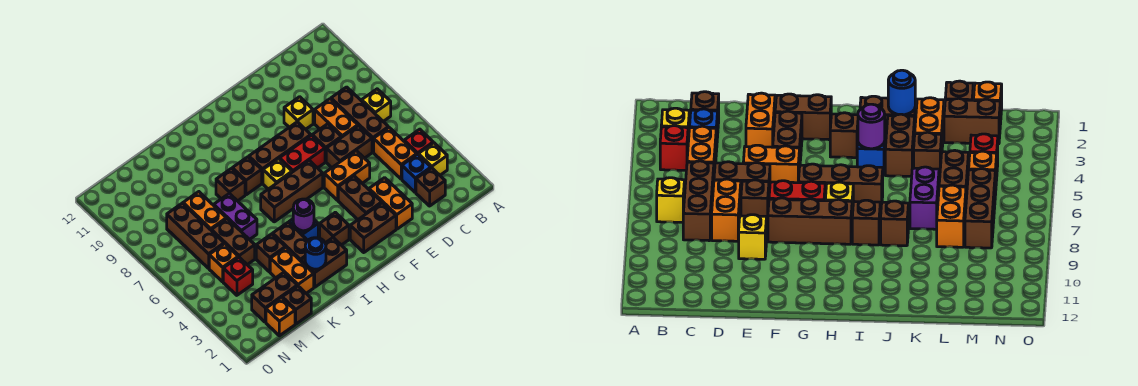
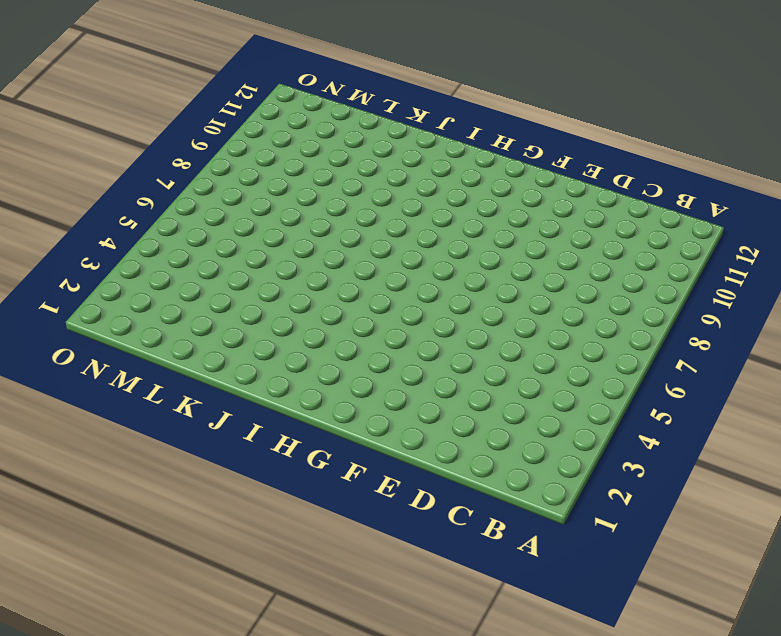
none -> yellow brick B3 level 1
none -> red brick B4 level 1
none -> yellow brick B7 level 1
none -> brown brick C2 level 1

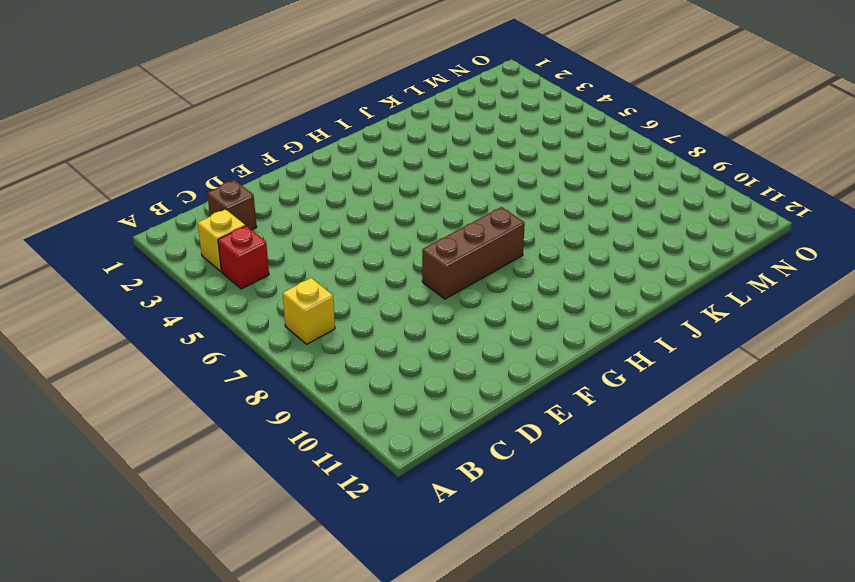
none -> blue brick C3 level 1
none -> orange brick C4:C5 level 1
none -> brown brick C6:C8 level 1
none -> brown brick D6:E6 level 1

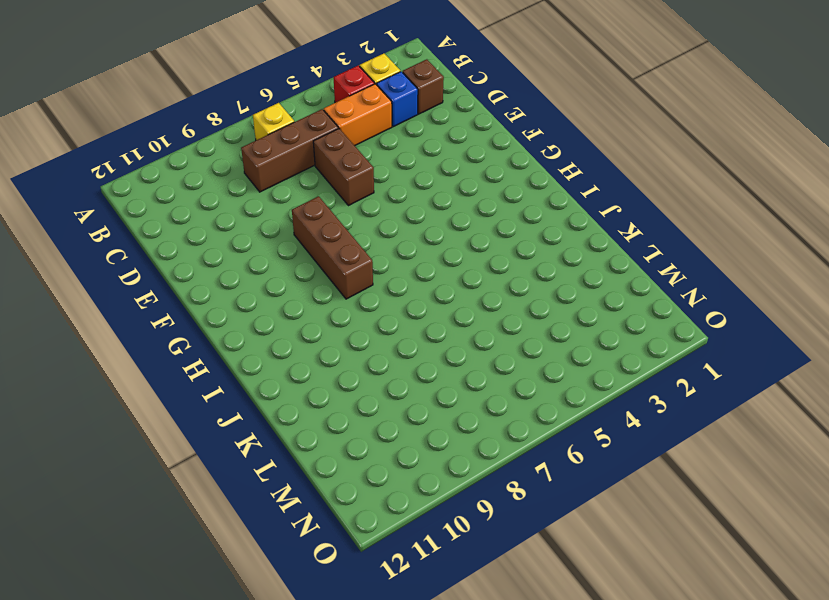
none -> orange brick D7:D8 level 1
none -> orange brick E2:E3 level 1
none -> orange brick E5:F5 level 1
none -> brown brick E7 level 1

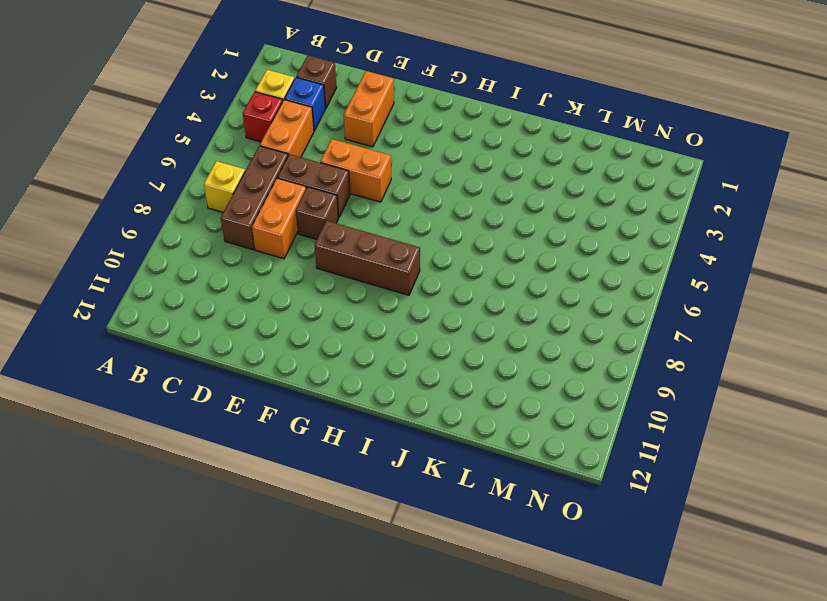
none -> yellow brick E9 level 1
none -> brown brick F2:G2 level 1
none -> brown brick F3:F4 level 1
none -> red brick F7:G7 level 1

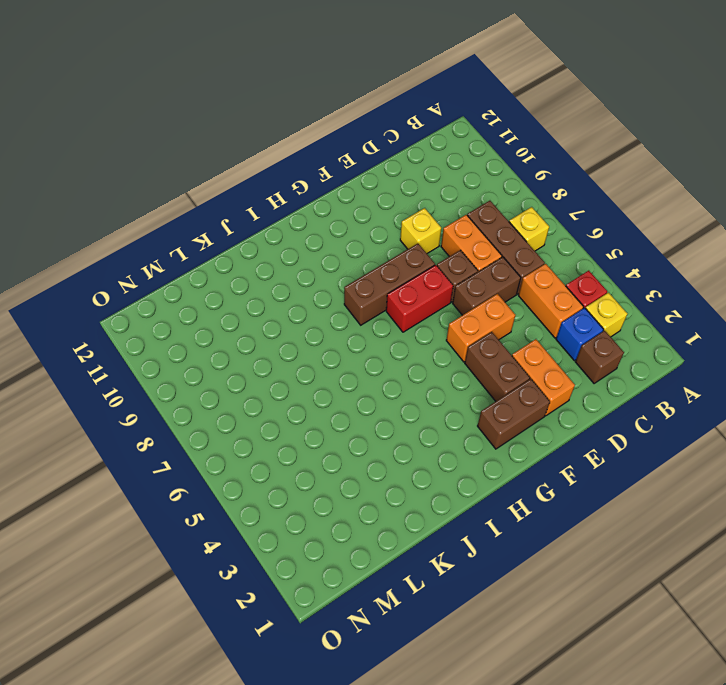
none -> brown brick G6:I6 level 1
none -> brown brick H3 level 1
none -> yellow brick H7 level 1
none -> brown brick I2:J2 level 1

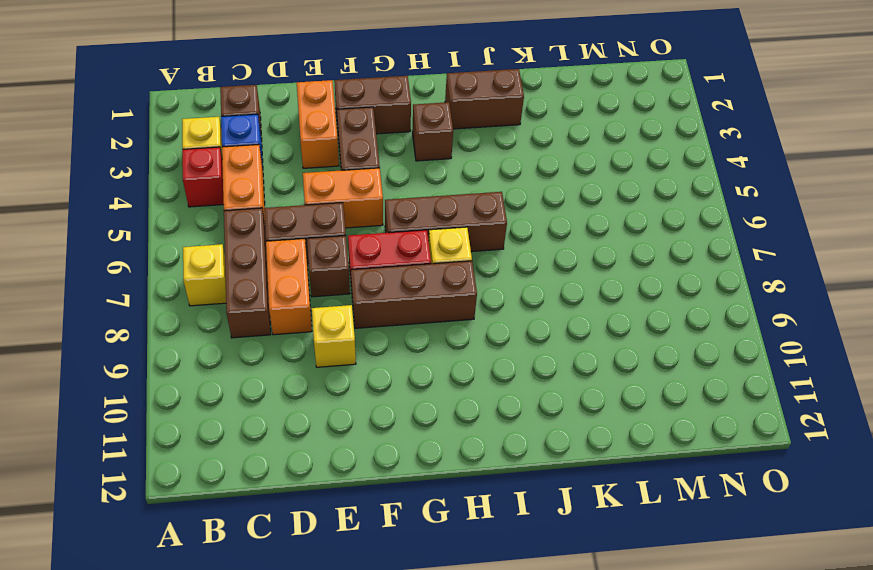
none -> blue brick I4 level 1
none -> brown brick I8 level 1
none -> brown brick J3:J4 level 1
none -> brown brick J8 level 1

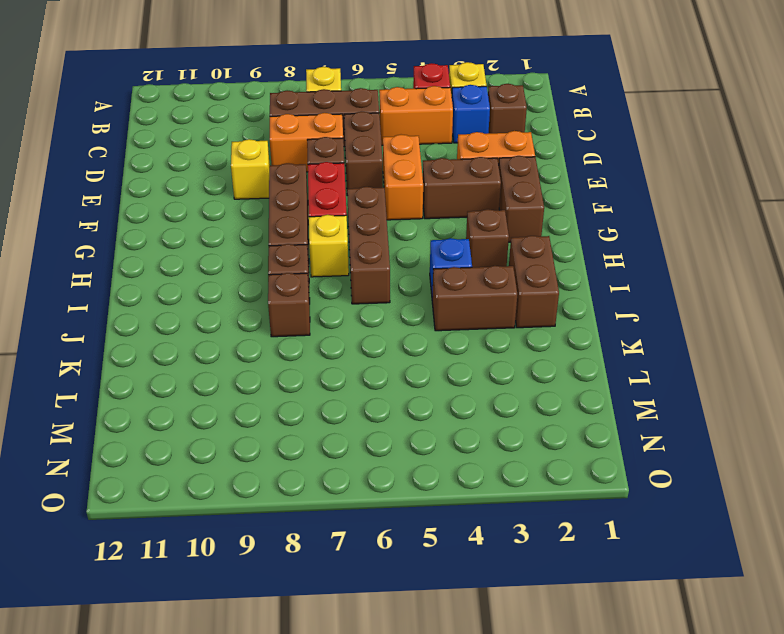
none -> orange brick K2:K3 level 1
none -> brown brick K4 level 1
none -> purple brick K6:K7 level 1
none -> brown brick L1 level 1

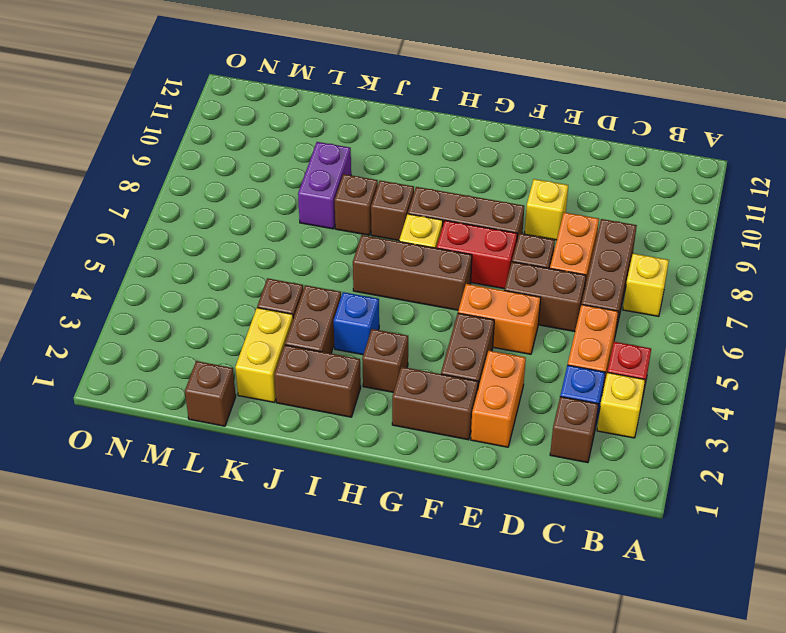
yellow brick K2:K3 level 1 -> orange brick K2:K3 level 1
purple brick K8:K9 level 1 -> purple brick K6:K7 level 1
none -> brown brick L2:M2 level 1
none -> brown brick L5:L6 level 1
none -> orange brick L7:L8 level 1
none -> orange brick M1 level 1

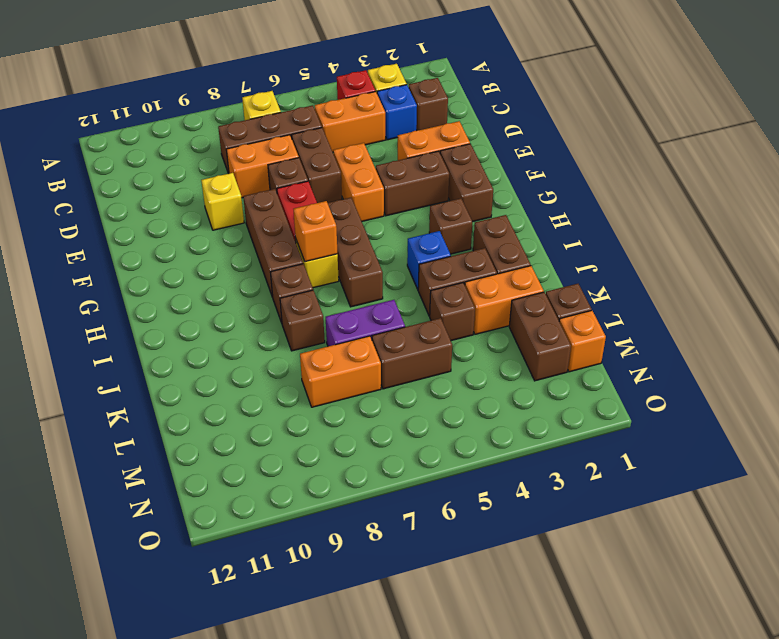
orange brick H7 level 2 -> orange brick M5 level 1
none -> red brick M4 level 1
none -> brown brick M6:M8 level 1
none -> purple round brick I4 level 2
none -> blue round brick J2 level 2

